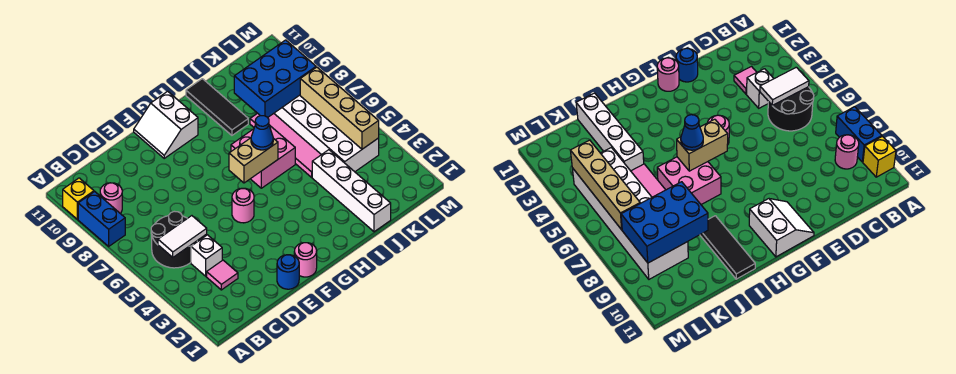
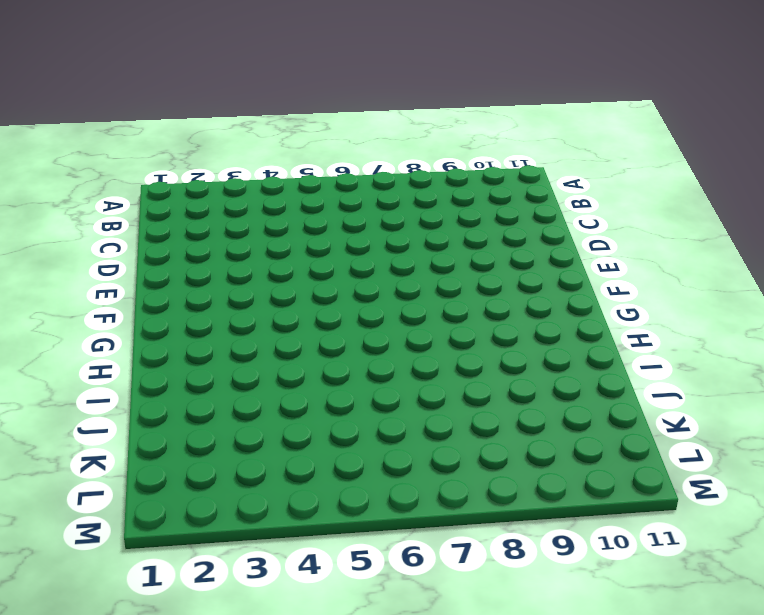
none -> blue brick A8:A9 level 1
none -> yellow brick A10 level 1
none -> black round brick B5:C6 level 1

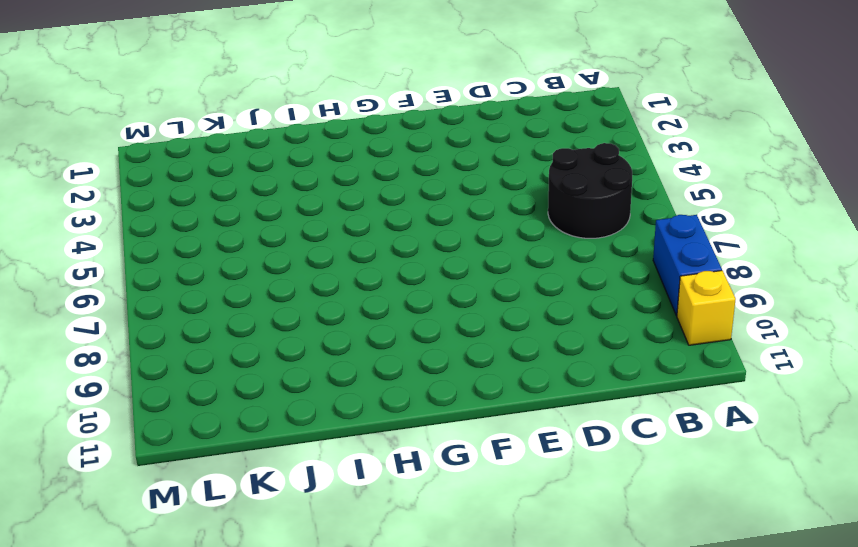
none -> pink round brick B9 level 1
none -> pink tile C3 level 1
none -> white brick C4 level 1

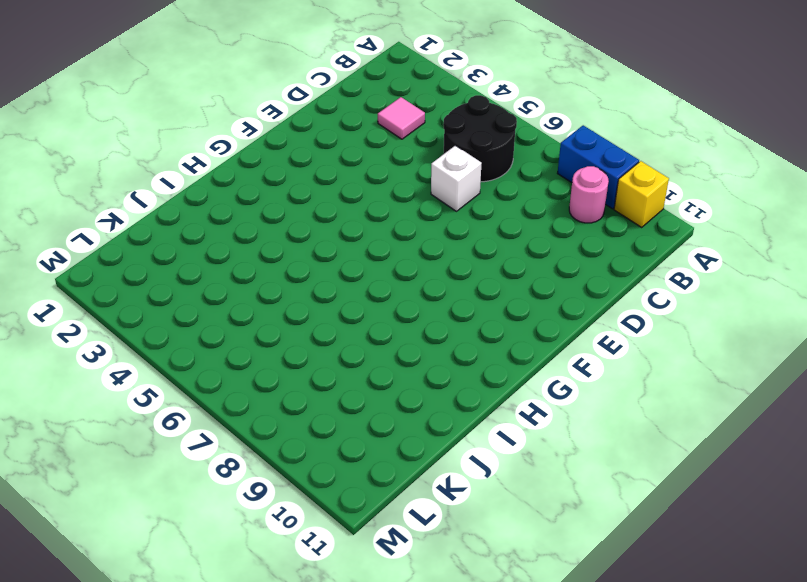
white brick D6 level 1 -> white brick C4 level 1
none -> blue round brick E1 level 1
none -> pink round brick F1 level 1
none -> pink round brick F5 level 1

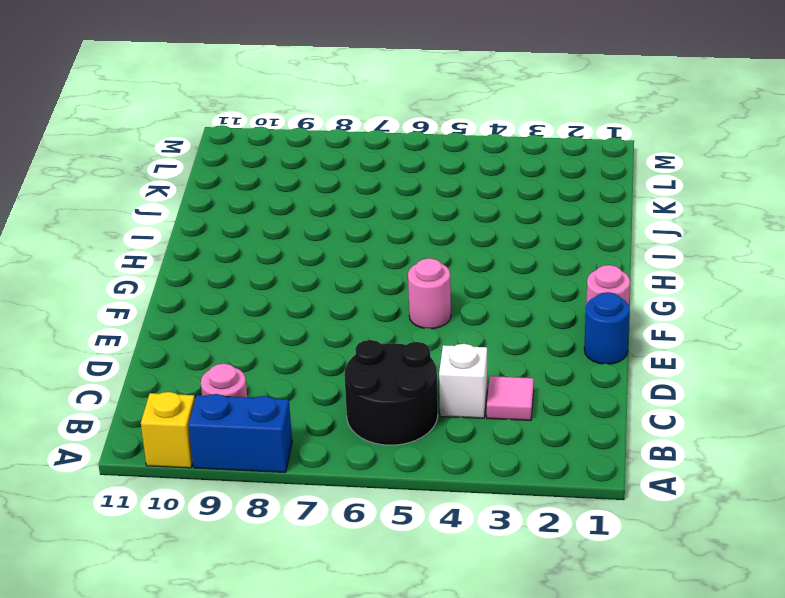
none -> white slope F10:G11 level 1 top G
none -> pink brick H6:I7 level 1
none -> black tile I9:I11 level 1

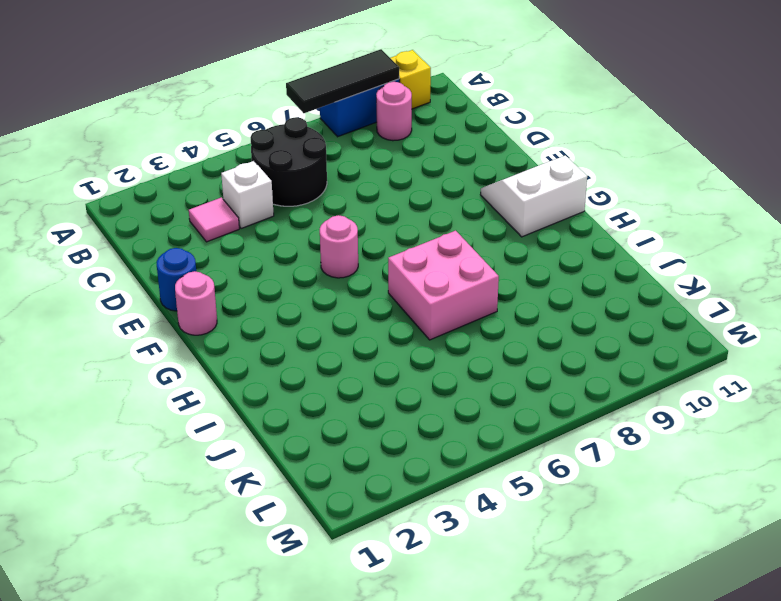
black tile A7:A9 level 2 -> black tile I9:I11 level 1
none -> white brick J1:J4 level 1
none -> pink tile J5:J8 level 1
none -> white brick K4:L9 level 1

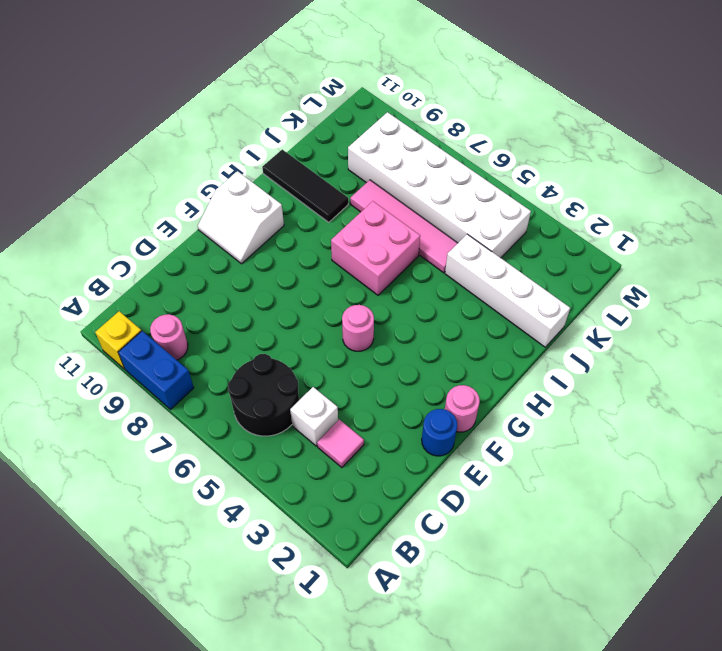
none -> white tile B5:C5 level 2
none -> tan brick G6:H6 level 2
none -> blue brick J8:L9 level 2

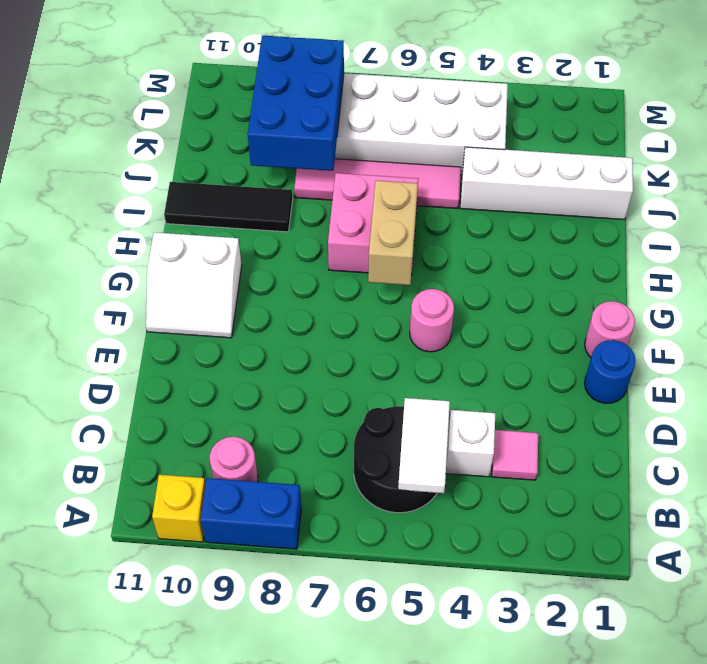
none -> tan brick L4:L7 level 2
none -> blue cone H6 level 3

